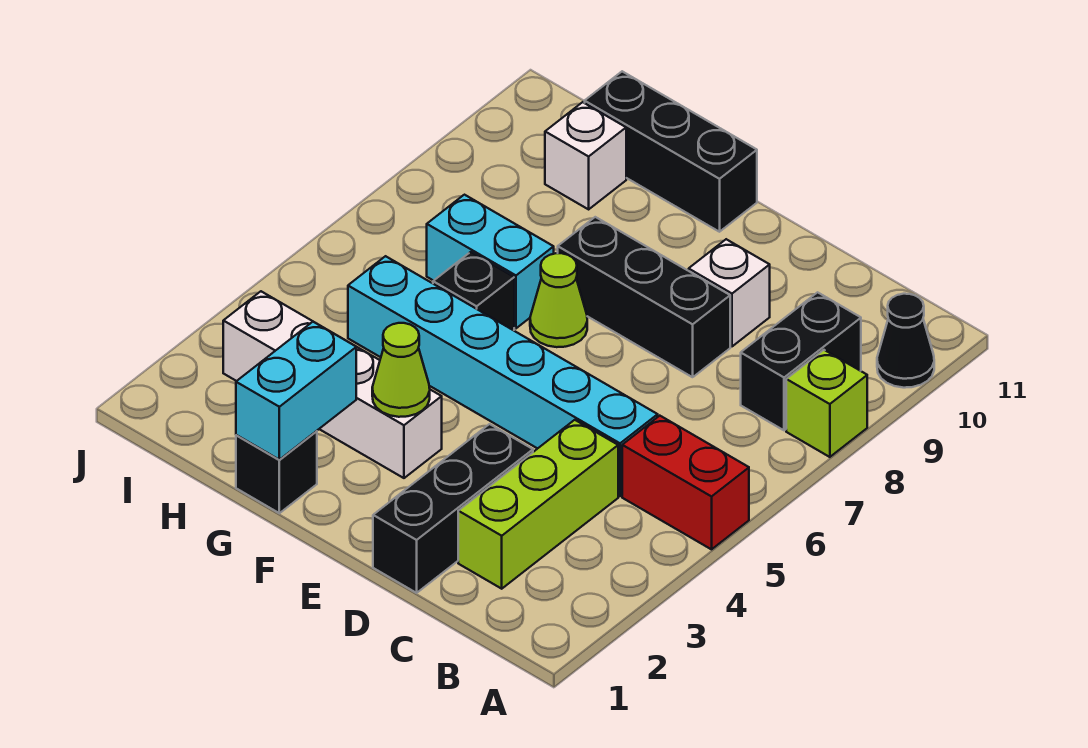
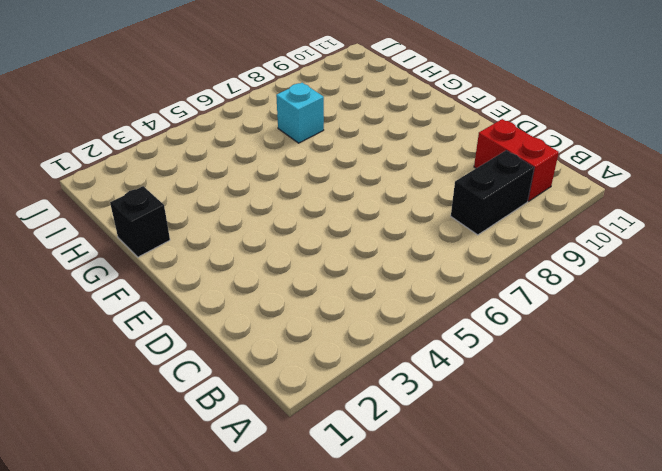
red brick B10:C10 level 1 -> red brick A5:B5 level 1
cyan brick H7 level 1 -> cyan brick G7:H7 level 1
none -> lime brick A8 level 1
none -> black cone A10 level 1
none -> lime brick C2:C4 level 1

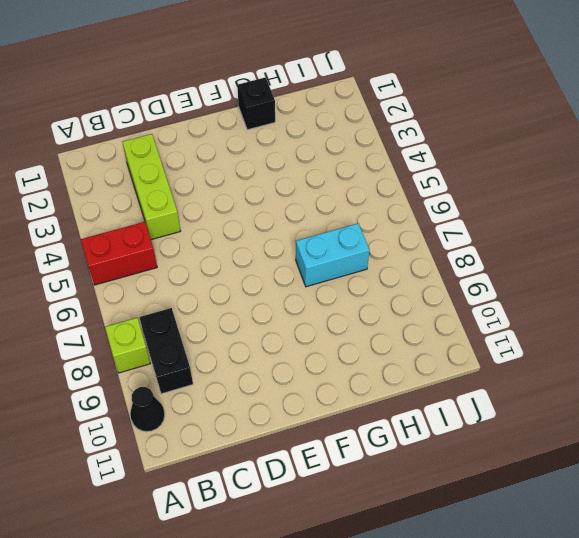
none -> cyan brick C5:H5 level 1
none -> black brick D1:D3 level 1
none -> black brick D8:F8 level 1

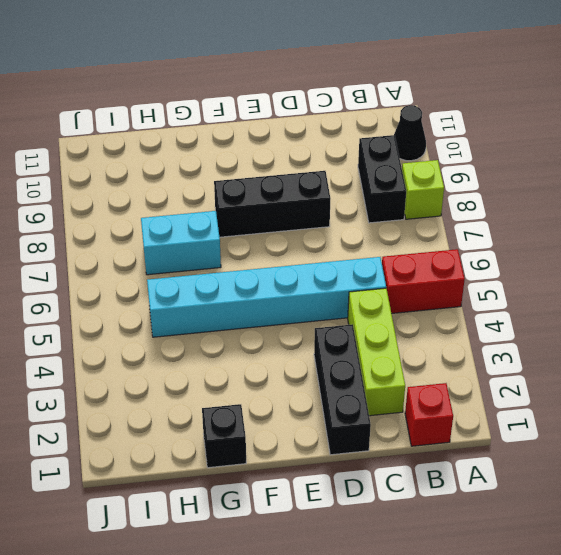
red brick B1 level 1 -> none
none -> white brick D9 level 1
none -> white brick F3:I3 level 1
none -> lime cone F7 level 1

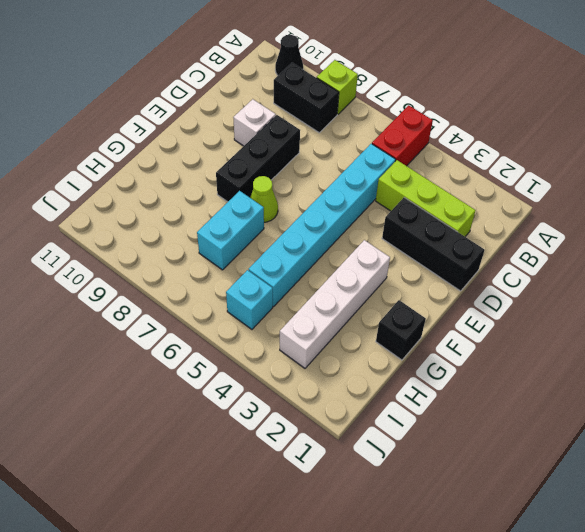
cyan brick I5 level 1 -> none
none -> black brick F11:H11 level 1
none -> black brick G6 level 1
none -> white brick H10 level 1

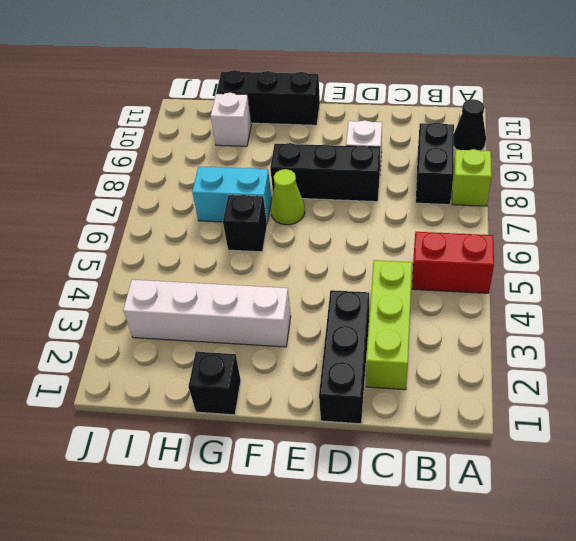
none -> cyan brick C5:H5 level 1
none -> lime cone F3 level 2
none -> cyan brick G1:G2 level 2

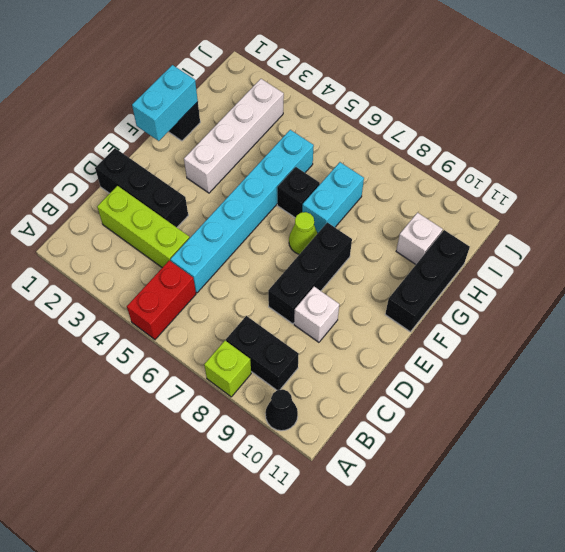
cyan brick F1:G1 level 2 -> cyan brick G1:G2 level 2
none -> lime cone F3 level 2

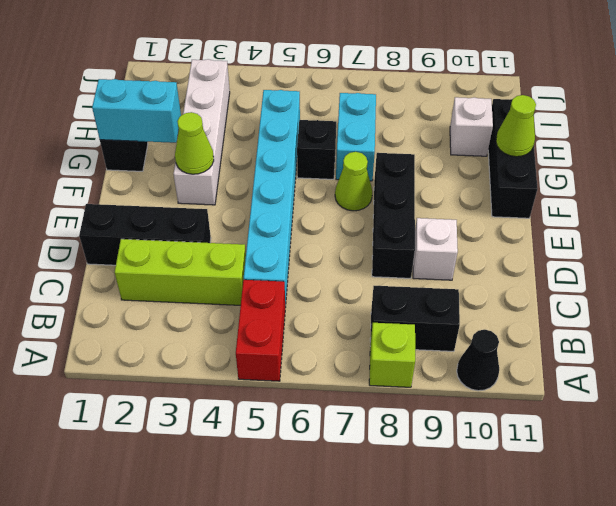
lime cone G11 level 2 -> none

